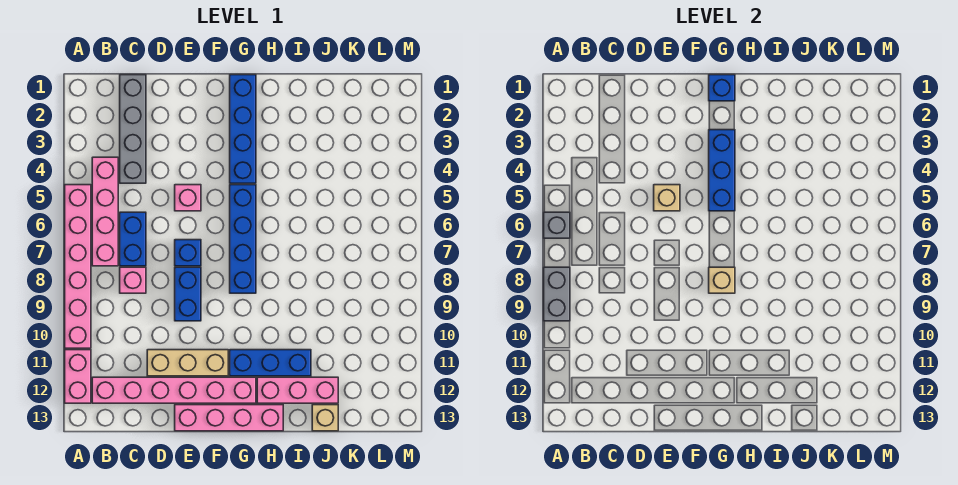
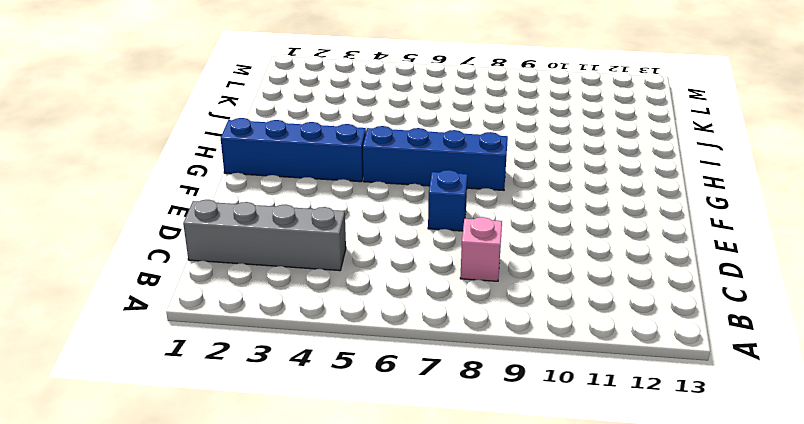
none -> pink brick A5:A10 level 1
none -> pink brick A11:A12 level 1
none -> pink brick B4:B7 level 1

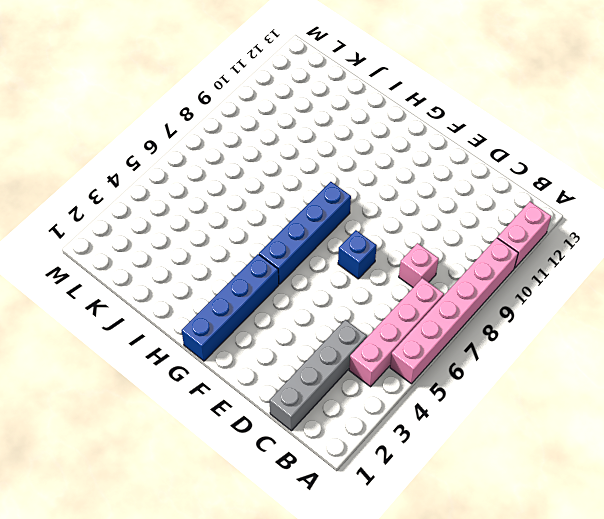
none -> pink brick B12:G12 level 1
none -> blue brick C6:C7 level 1
none -> tan brick D11:F11 level 1

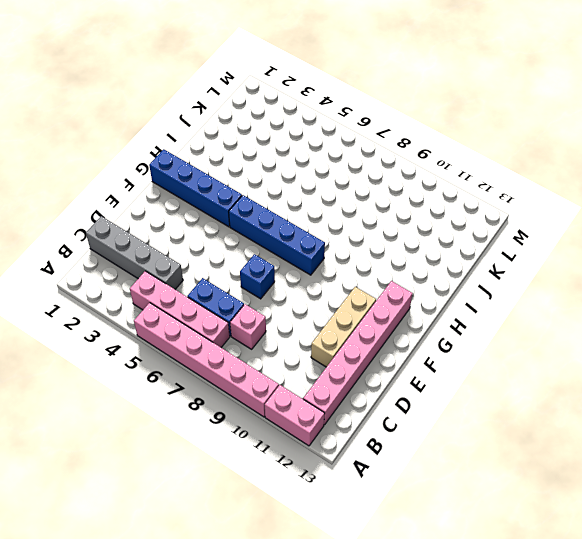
none -> pink brick E5 level 1
none -> blue brick E8:E9 level 1
none -> pink brick E13:H13 level 1

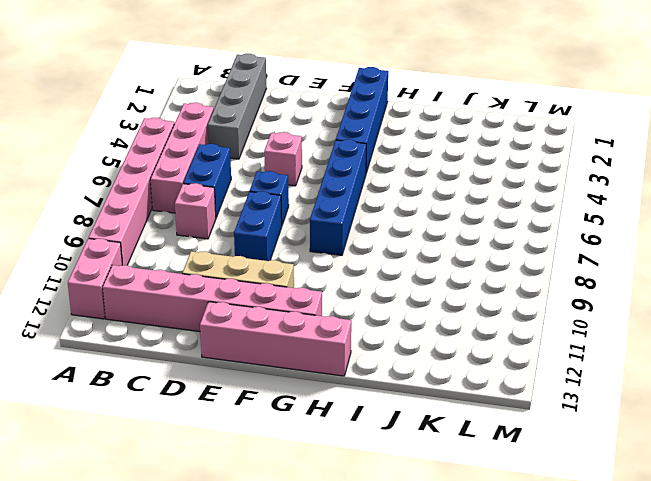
none -> blue brick G11:I11 level 1
none -> pink brick H12:J12 level 1
none -> tan brick J13 level 1

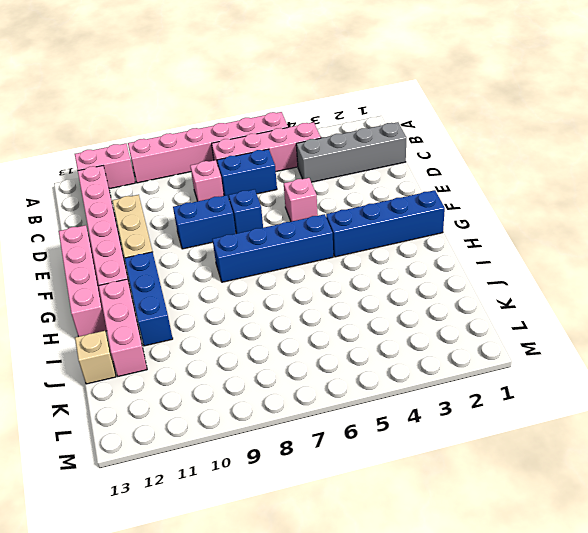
none -> grey brick A6 level 2
none -> grey brick A8:A9 level 2
none -> tan brick E5 level 2

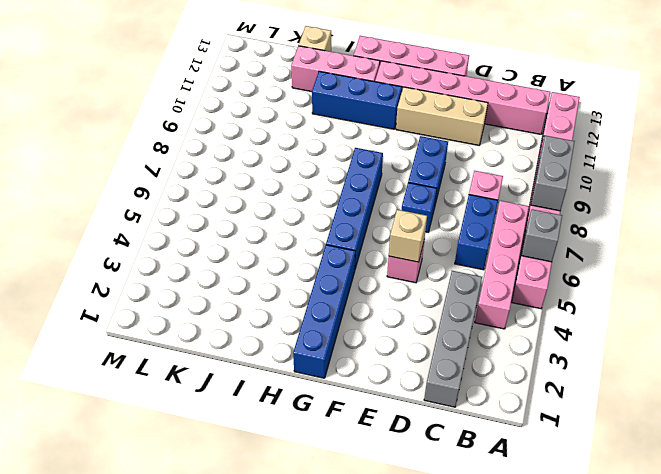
none -> blue brick G1 level 2
none -> blue brick G3:G5 level 2
none -> tan brick G8 level 2

